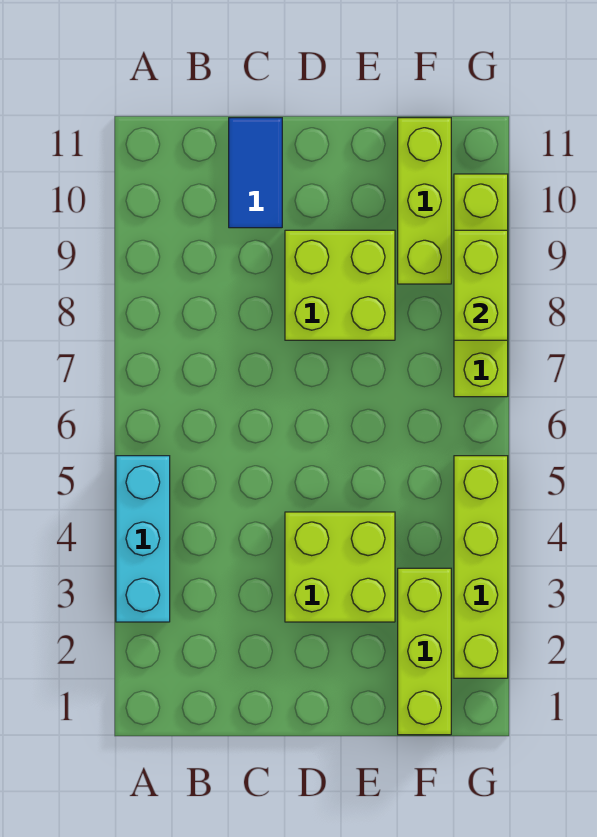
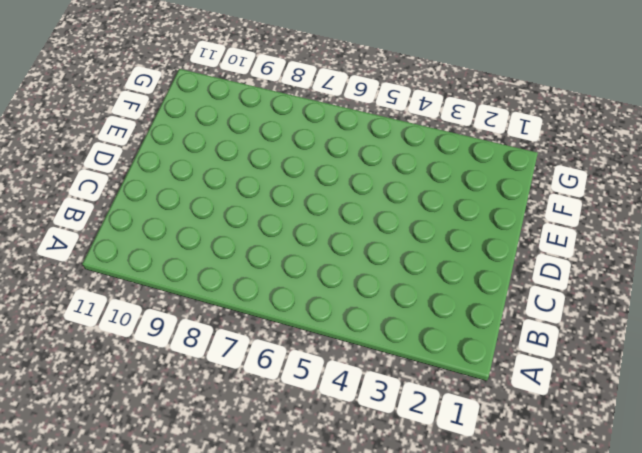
none -> cyan brick A3:A5 level 1
none -> blue tile C10:C11 level 1

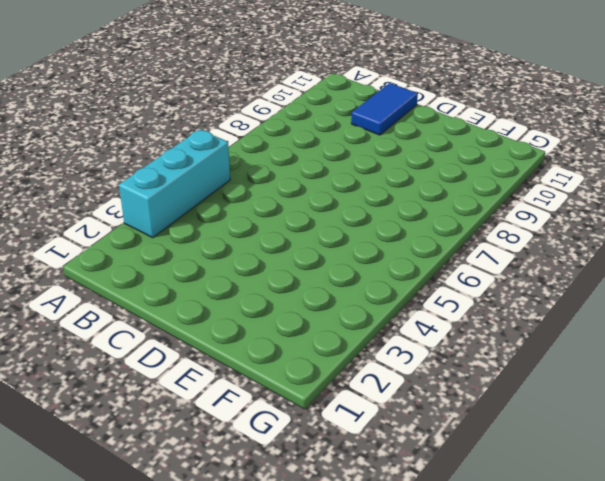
none -> lime brick D3:E4 level 1
none -> lime brick D8:E9 level 1

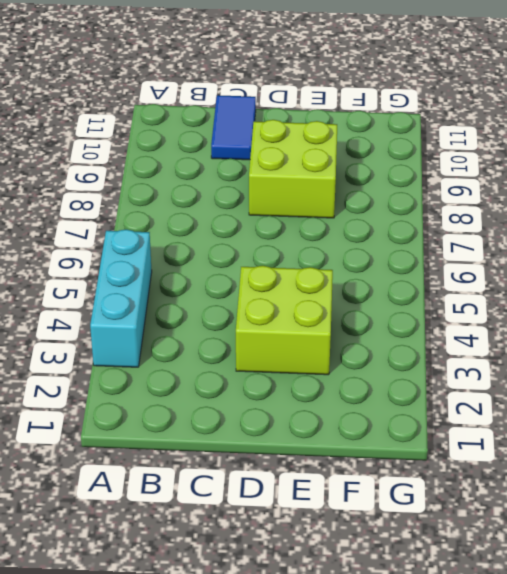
none -> lime brick F1:F3 level 1
none -> lime brick F9:F11 level 1

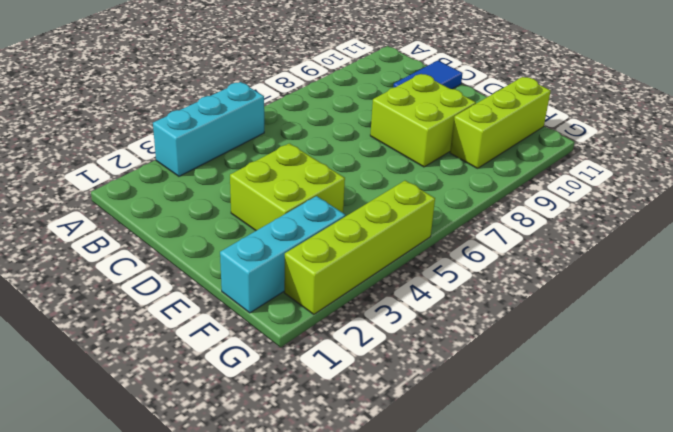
cyan brick F1:F3 level 1 -> lime brick F1:F3 level 1
none -> lime brick G7:G10 level 1
none -> lime brick G8:G9 level 2

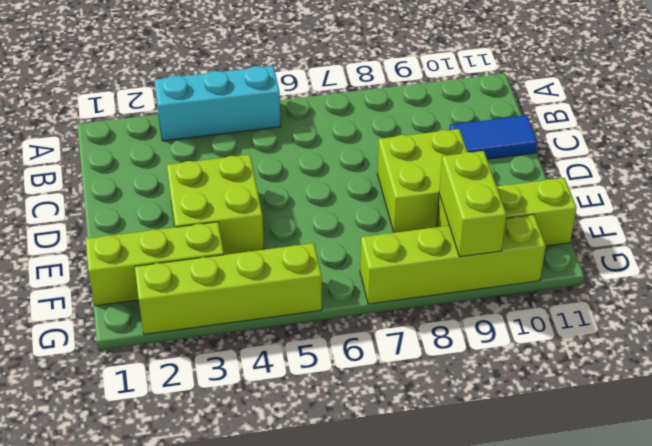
lime brick F9:G9 level 2 -> lime brick G8:G9 level 2

